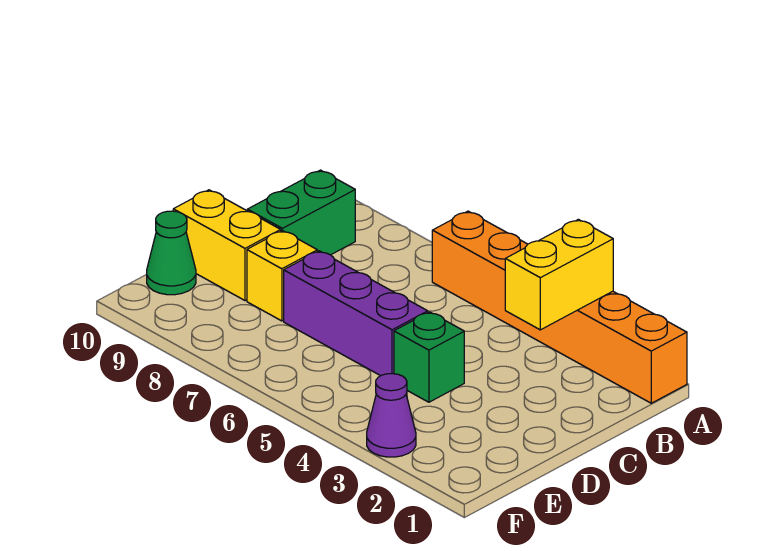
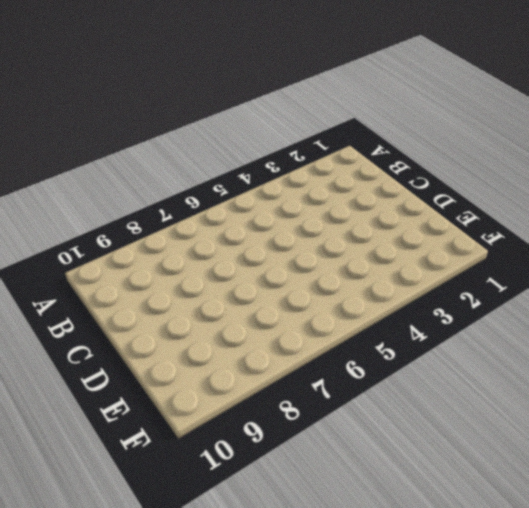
none -> orange brick A1:A6 level 1
none -> green brick B9:C9 level 1

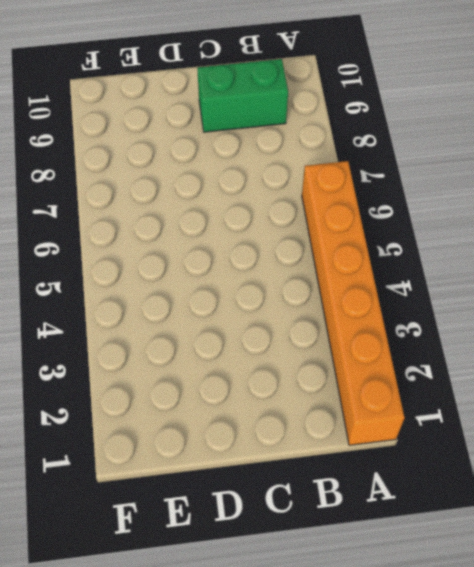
none -> green brick D4 level 1
none -> purple brick D5:D7 level 1

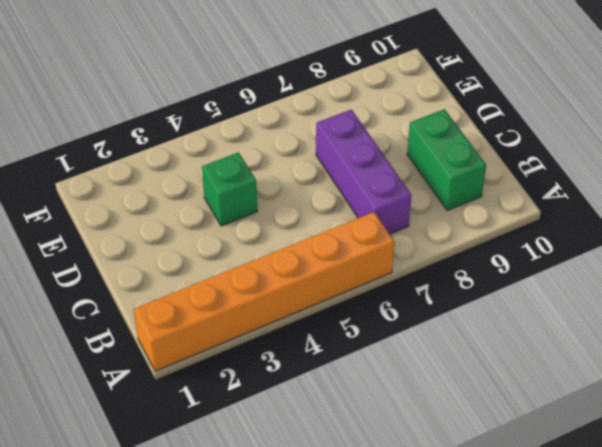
purple brick B7:D7 level 1 -> purple brick D5:D7 level 1
none -> yellow brick D8 level 1
none -> yellow brick D9:D10 level 1

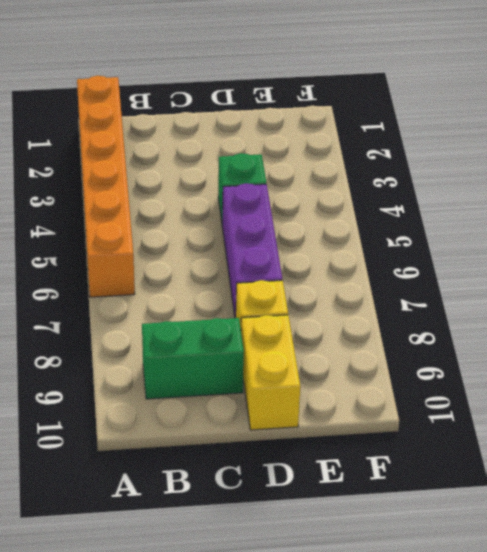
none -> green cone E10 level 1
none -> purple cone F3 level 1

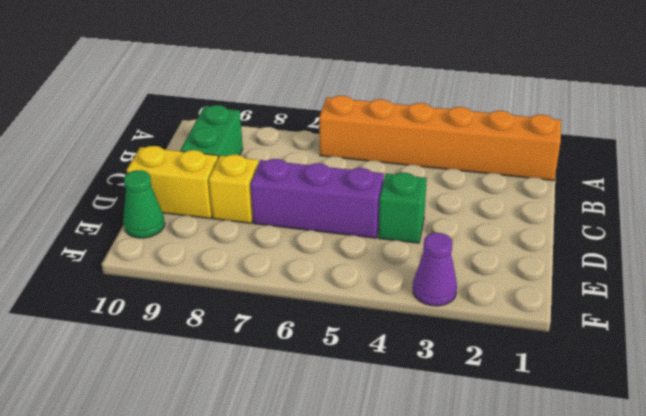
none -> yellow brick A3:B3 level 2

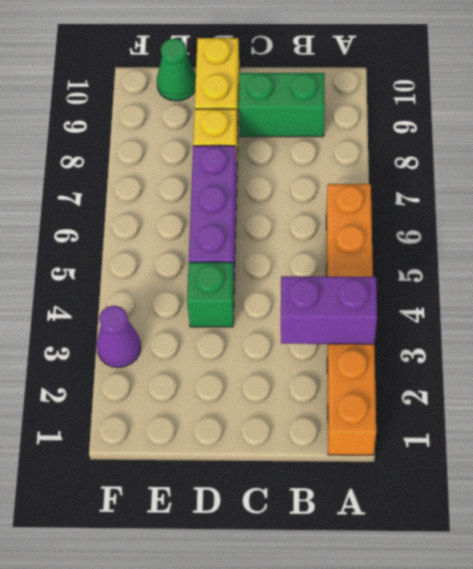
purple brick A3:B3 level 2 -> yellow brick A3:B3 level 2

